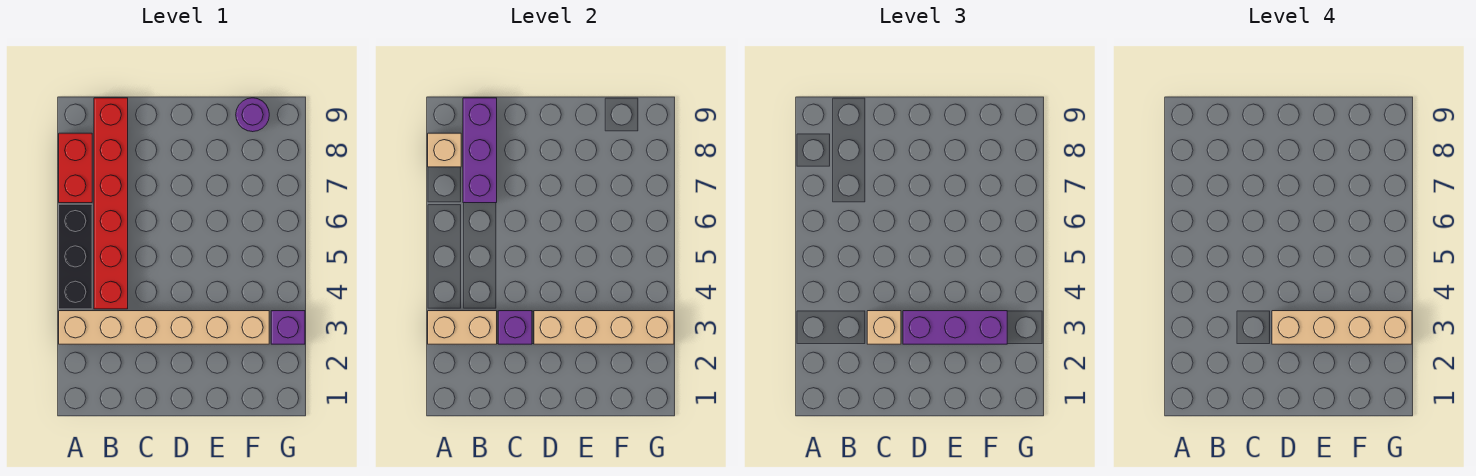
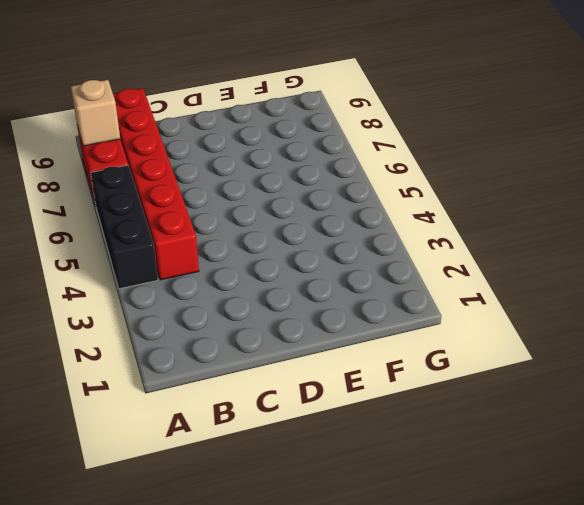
none -> tan brick A3:F3 level 1
none -> purple round brick F9 level 1
none -> purple brick G3 level 1

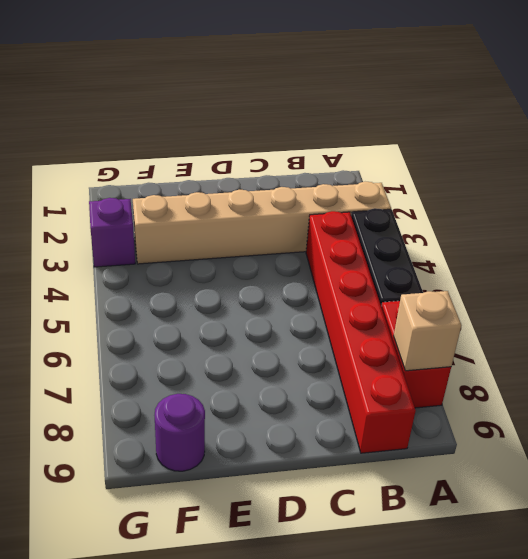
none -> tan brick A3:B3 level 2
none -> purple brick B7:B9 level 2
none -> purple brick C3 level 2

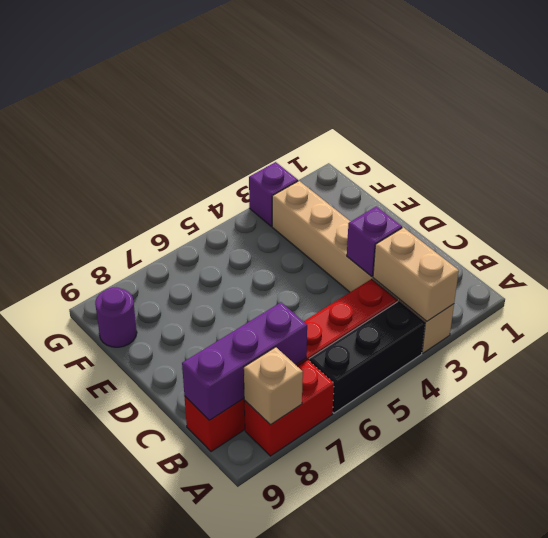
none -> tan brick D3:G3 level 2
none -> tan brick C3 level 3
none -> purple brick D3:F3 level 3

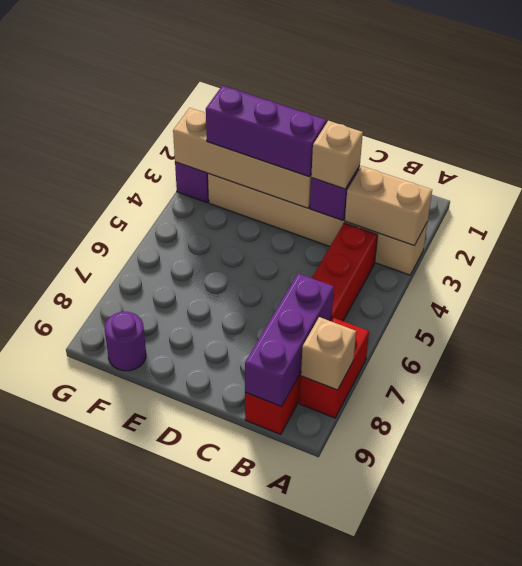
none -> black brick A4:A6 level 1
none -> tan brick D3:G3 level 4

